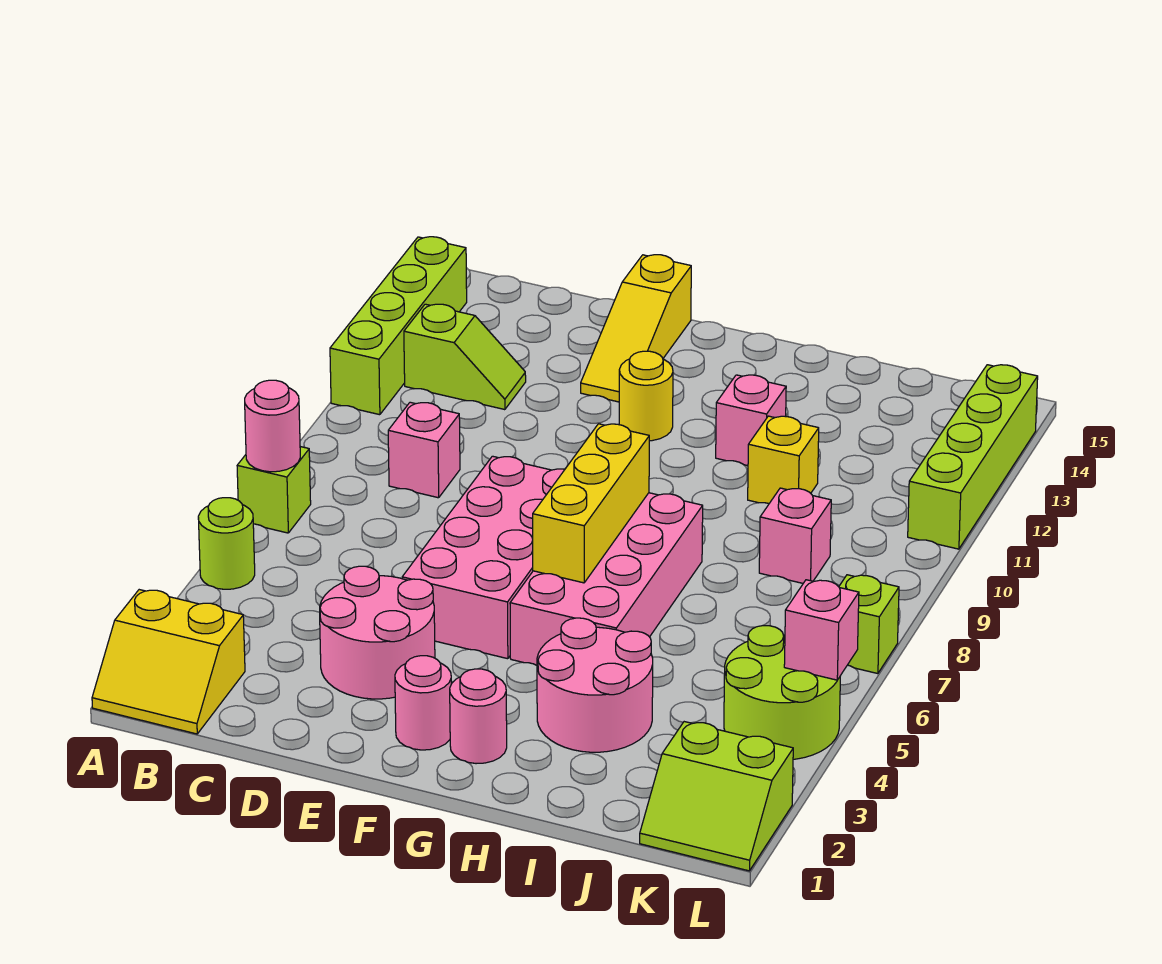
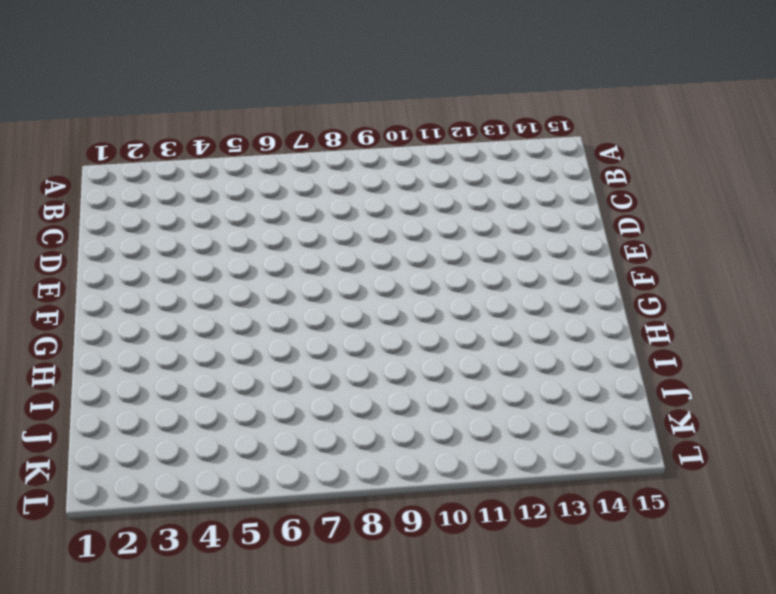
none -> yellow slope A1:B2 level 1 top 2
none -> lime round brick A5 level 1
none -> lime brick A7 level 1

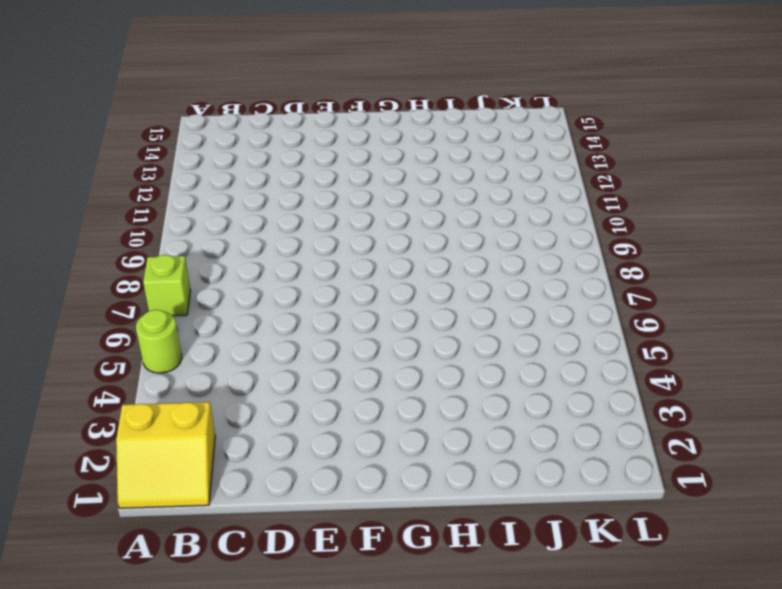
none -> lime brick A11:A14 level 1
none -> lime slope B12:C12 level 1 top B
none -> pink brick C9 level 1

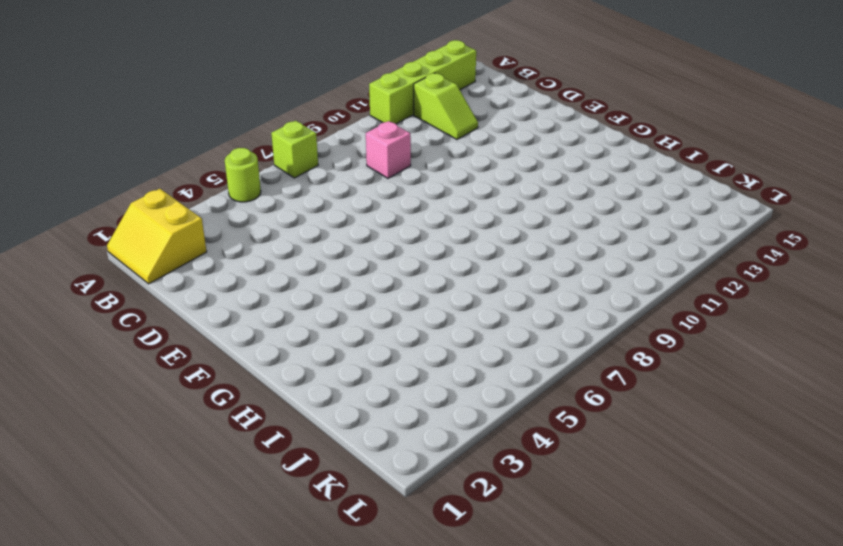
none -> pink round brick D3:E4 level 1
none -> pink brick E5:F8 level 1
none -> yellow slope E13:E15 level 1 top 15

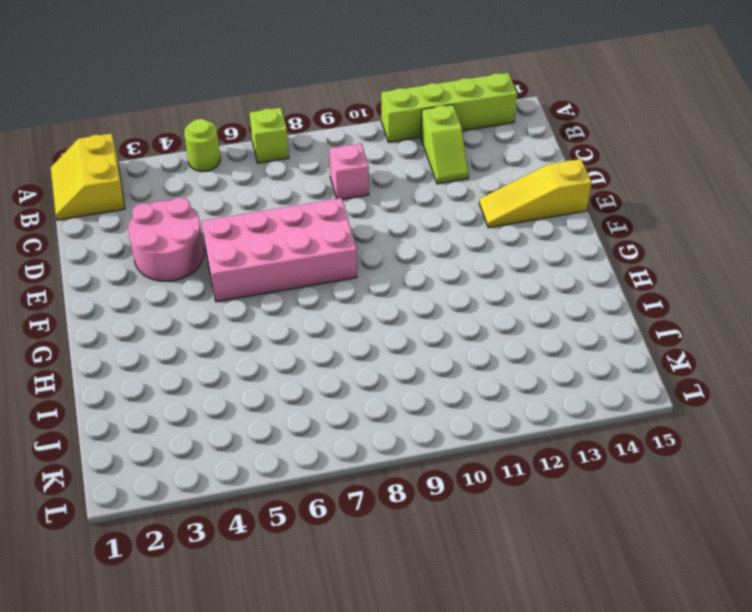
none -> pink round brick F2 level 1
none -> yellow round brick F12 level 1
none -> pink round brick G2 level 1

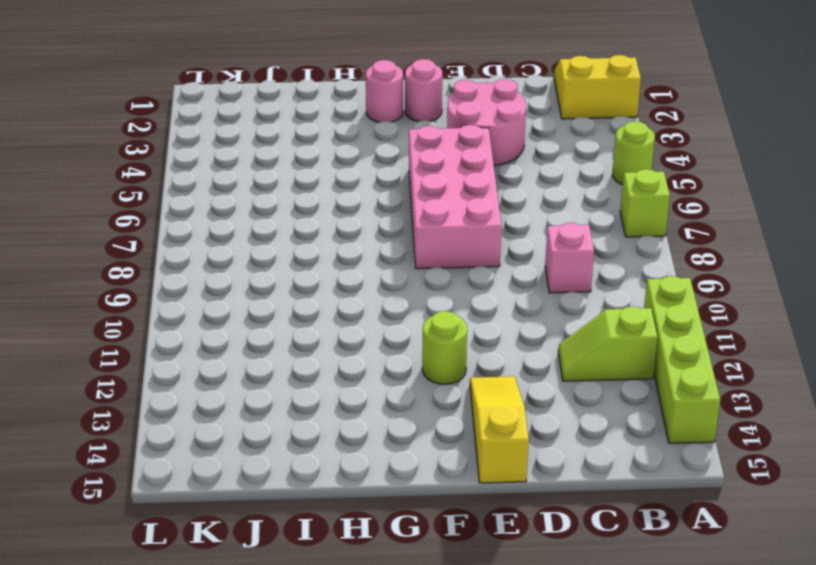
lime round brick F12 level 1 -> yellow round brick F12 level 1
none -> pink brick G5:H8 level 1
none -> pink round brick H3:I4 level 1
none -> pink brick H12 level 1

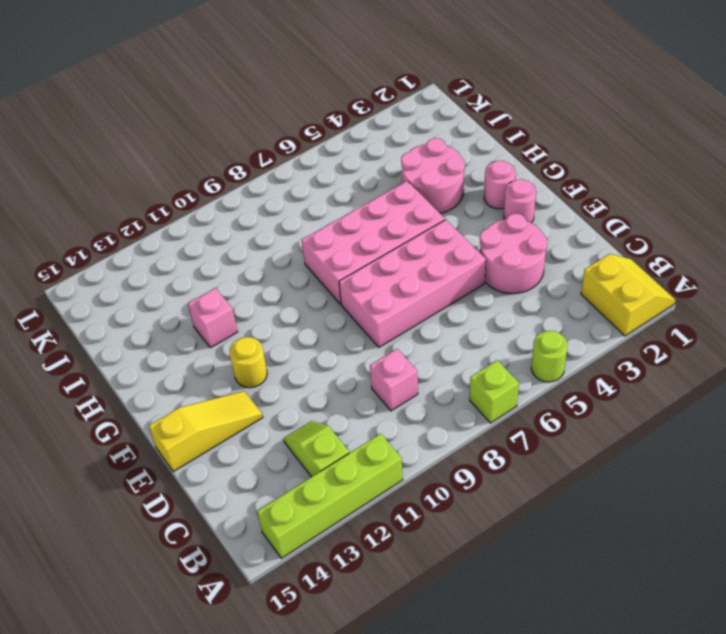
none -> yellow brick I11 level 1
none -> pink brick J9 level 1
none -> lime slope K1:L2 level 1 top 2

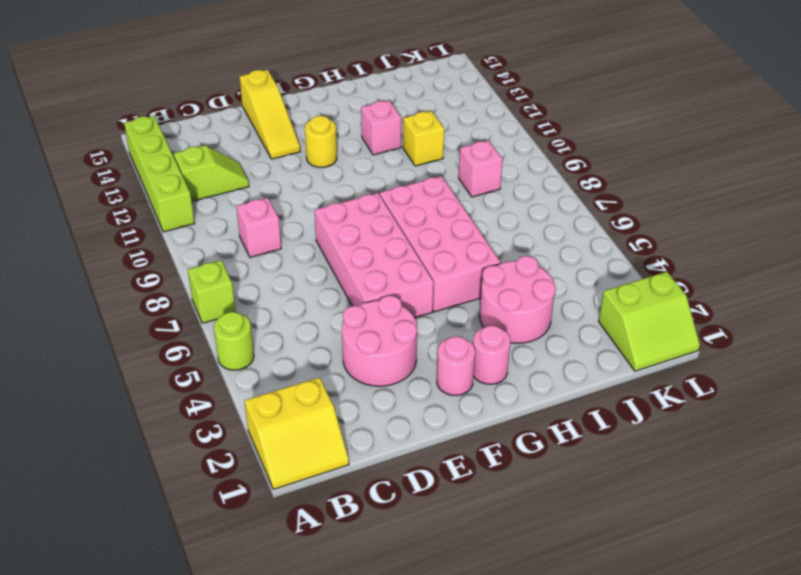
none -> lime round brick K4:L5 level 1
none -> lime brick L7 level 1
none -> lime brick L11:L14 level 1

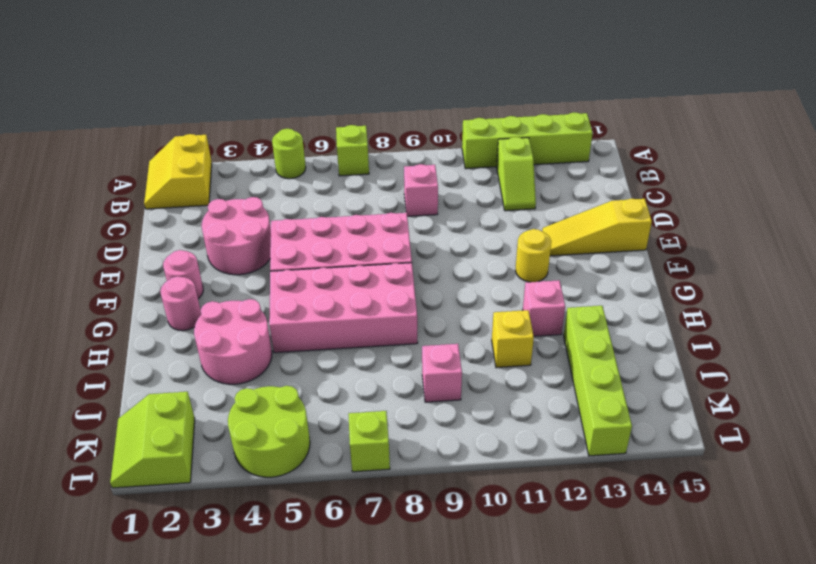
lime brick I13:L13 level 1 -> lime brick L11:L14 level 1
none -> pink round brick A7 level 2
none -> yellow brick G6:G8 level 2
none -> pink brick L5 level 2

